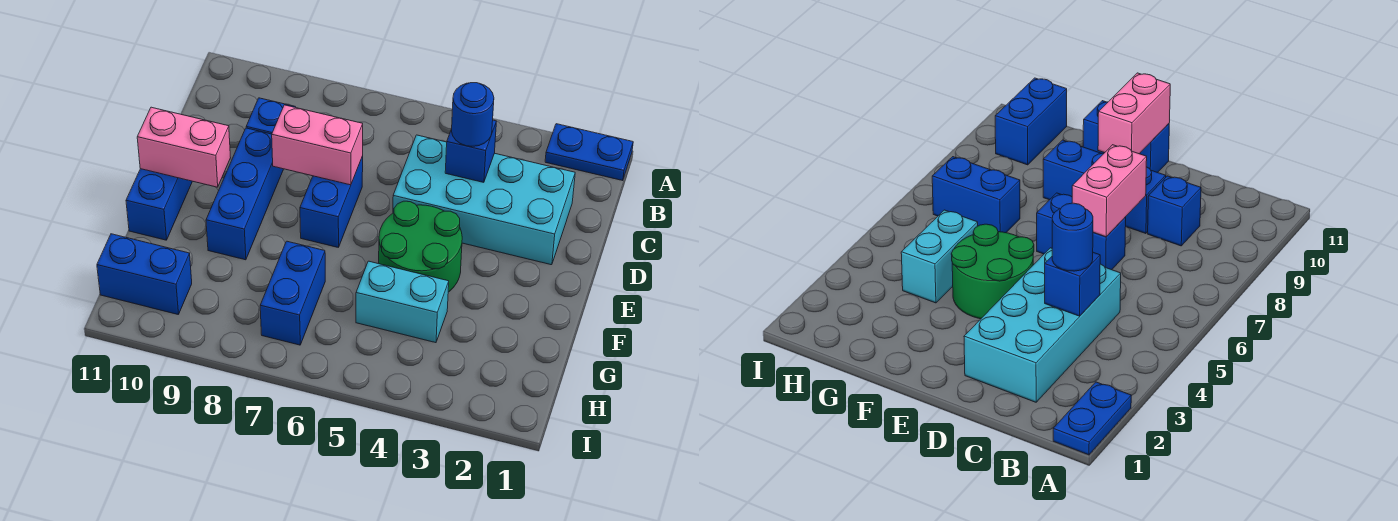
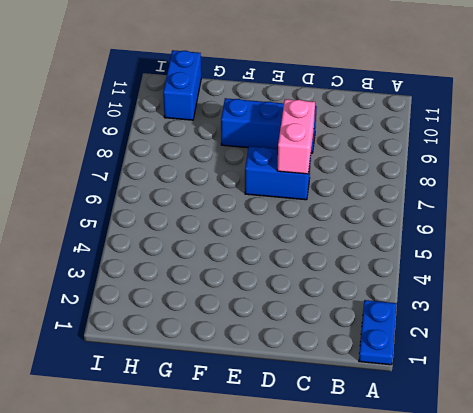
none -> cyan brick C2:D5 level 1
none -> blue brick C9 level 1
none -> green round brick E4:F5 level 1

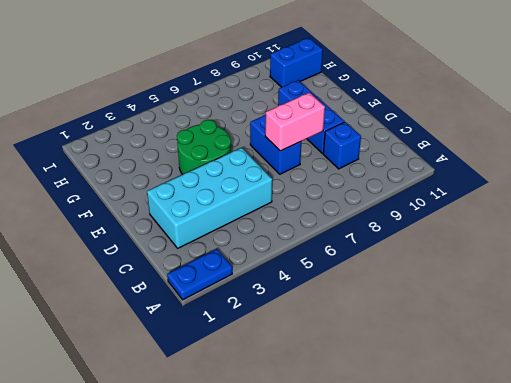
none -> blue brick E11:F11 level 1
none -> cyan brick G4:G5 level 1
none -> blue brick G7:H7 level 1

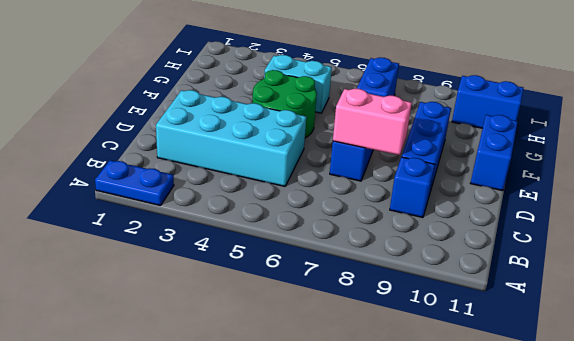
none -> blue brick C4 level 2
none -> pink brick E10:E11 level 2
none -> blue round brick C4 level 3

